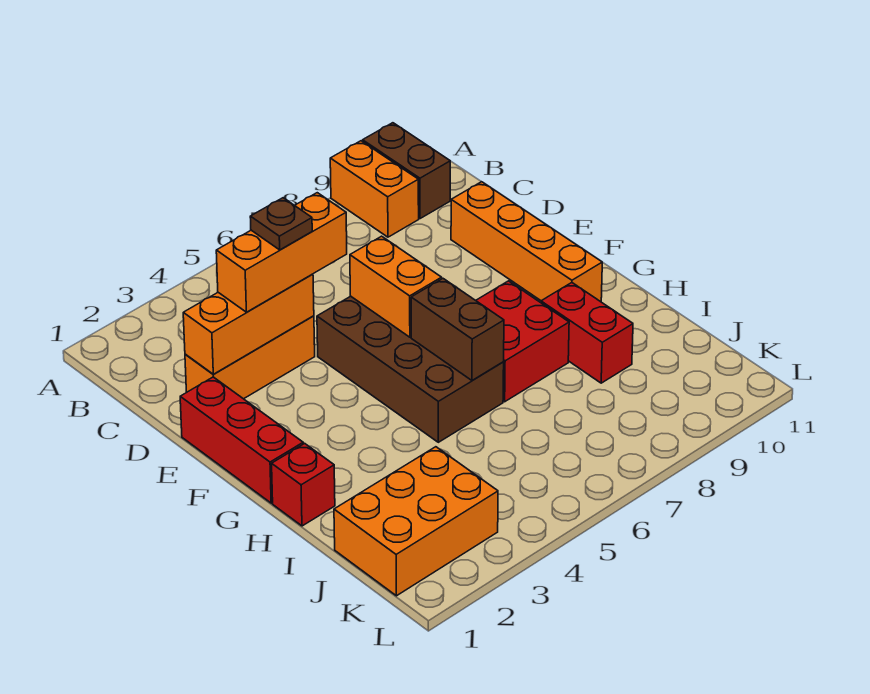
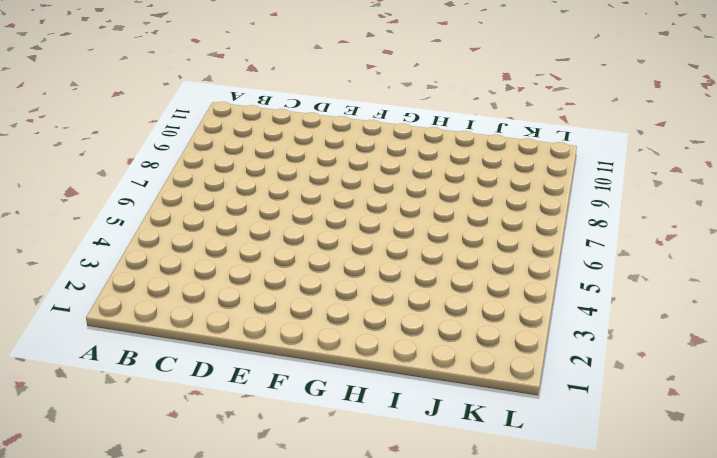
none -> orange brick A9:B9 level 1
none -> brown brick A10:B10 level 1
none -> orange brick D2:D4 level 1

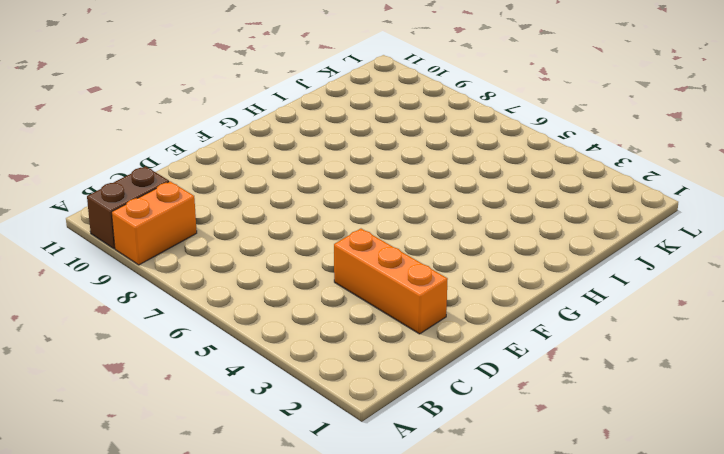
none -> orange brick D10:G10 level 1
none -> red brick E1:G1 level 1
none -> brown brick E5:H6 level 1

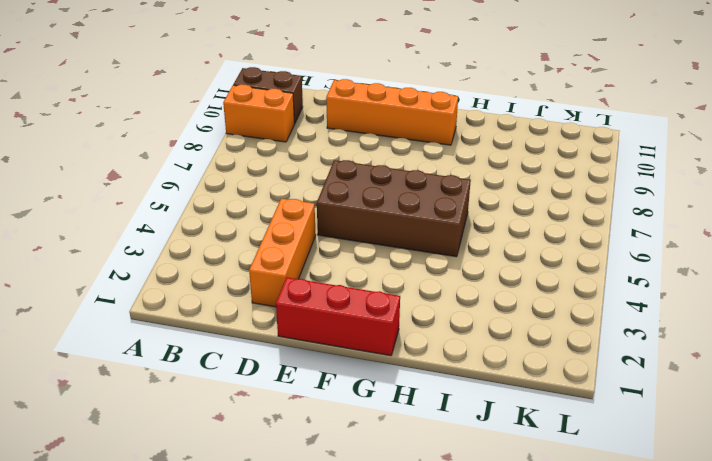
none -> red brick G7:H8 level 1
none -> red brick H1 level 1
none -> red brick H9:I9 level 1

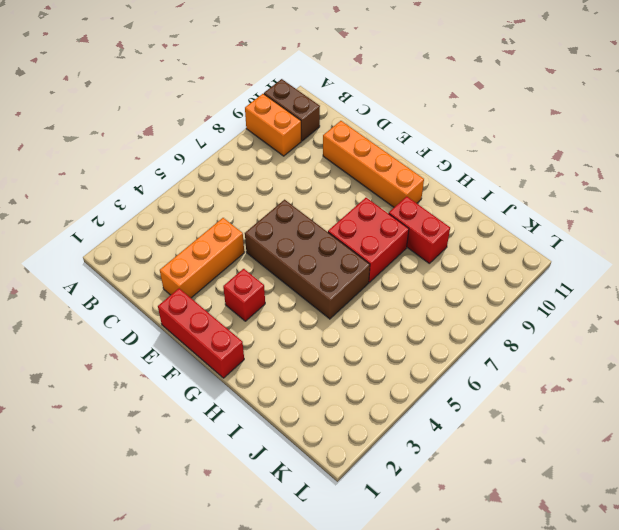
red brick F3 level 1 -> red brick H1 level 1
none -> orange brick J1:K3 level 1
none -> orange brick D2:D4 level 2
none -> orange brick E6:F6 level 2

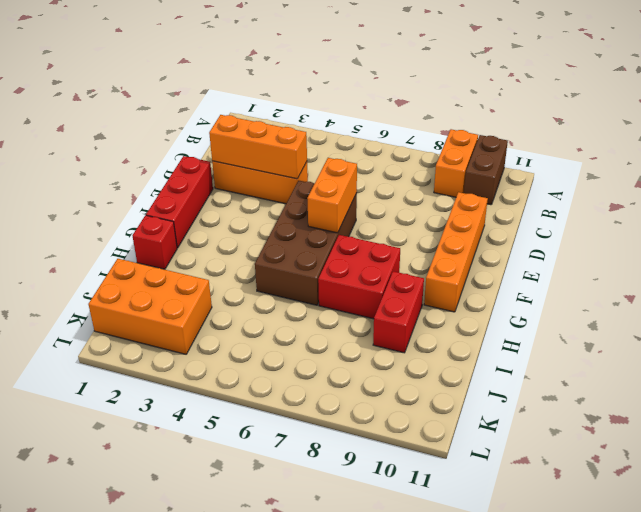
none -> brown brick G6:H6 level 2
none -> orange brick D3:D5 level 3
none -> brown plate D4 level 4

